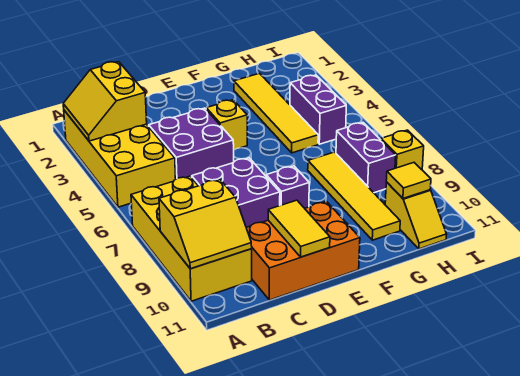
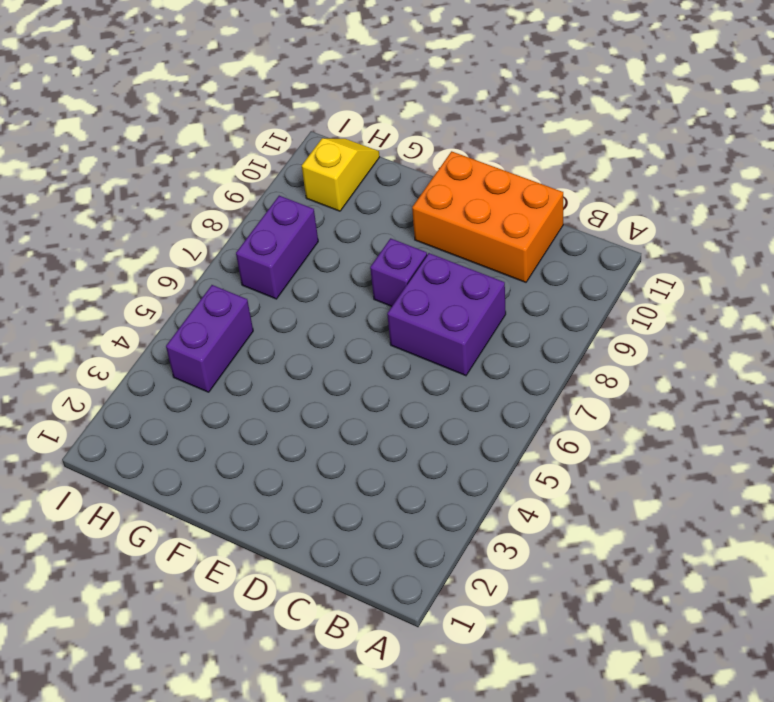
none -> yellow brick A2:B5 level 1
none -> yellow brick A7:B10 level 1
none -> purple brick C4:D5 level 1

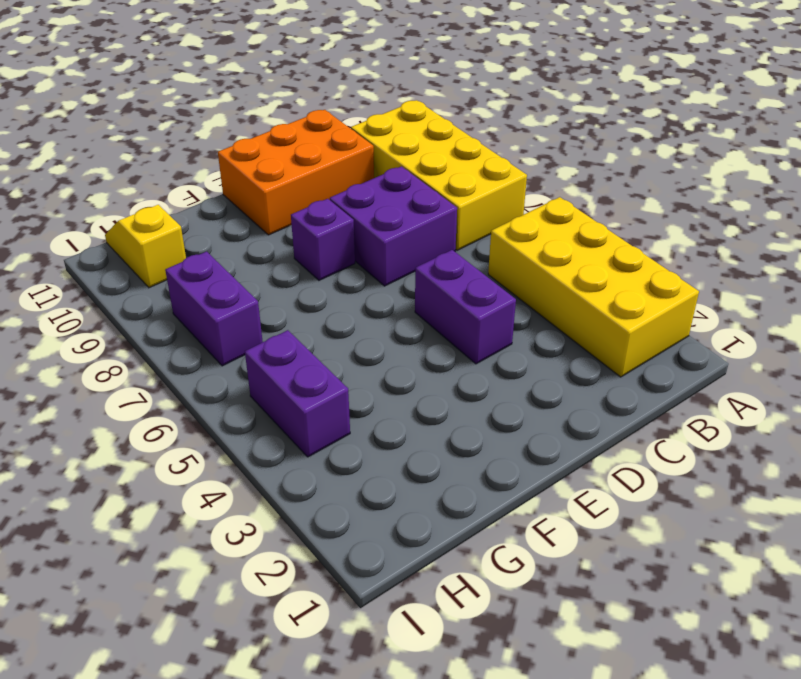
purple brick D4:D5 level 1 -> purple brick C4:D5 level 1
none -> yellow brick E4 level 1
none -> yellow tile G2:G5 level 1
none -> yellow tile G7:G10 level 1

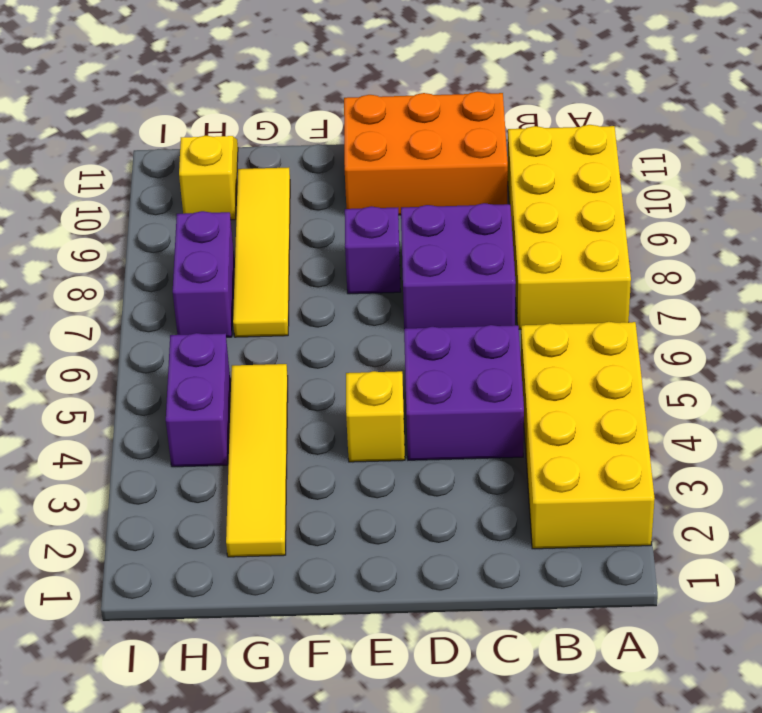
none -> yellow brick I8 level 1
none -> yellow slope A2:B3 level 2 top B
none -> yellow slope A9:B10 level 2 top 9

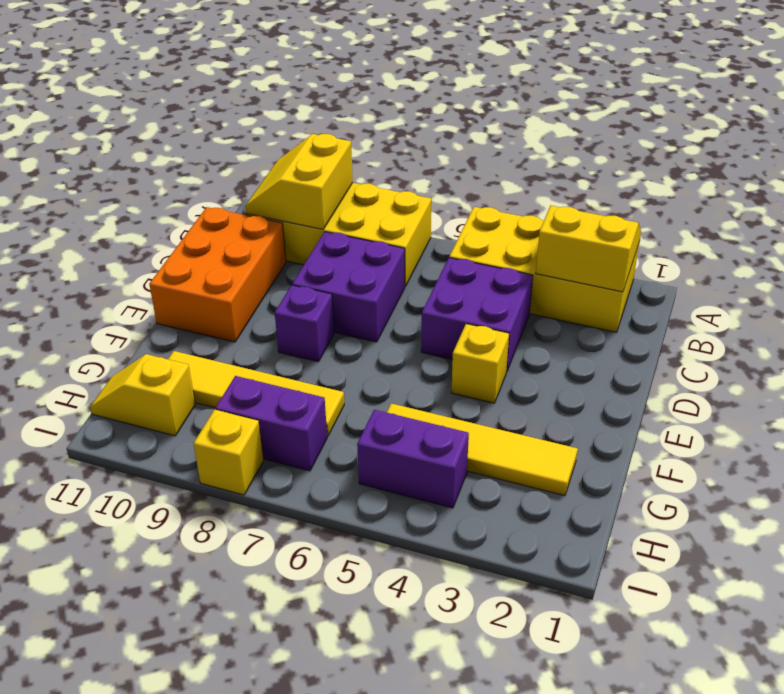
none -> yellow tile D10:D11 level 2
none -> yellow tile H10 level 2

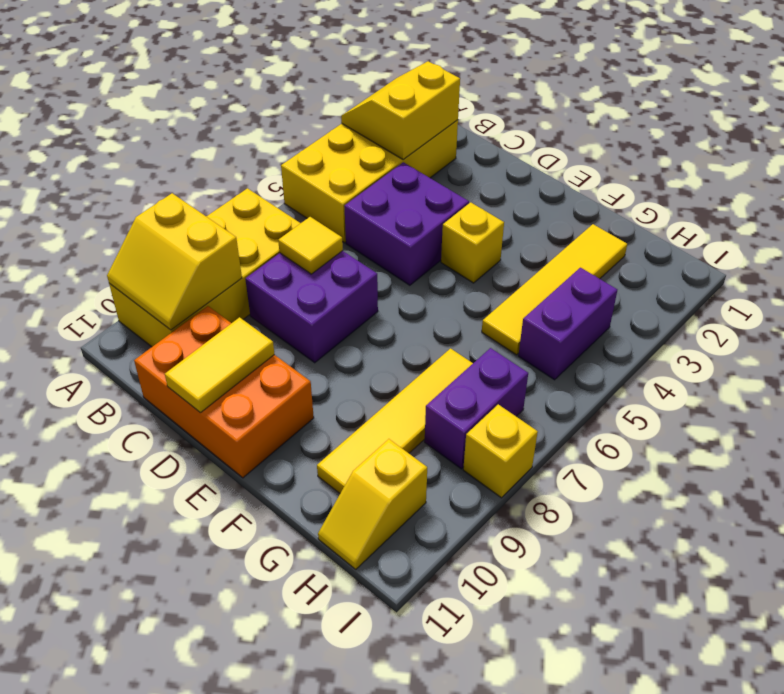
yellow tile C7 level 2 -> yellow tile H10 level 2
none -> purple brick E8 level 1

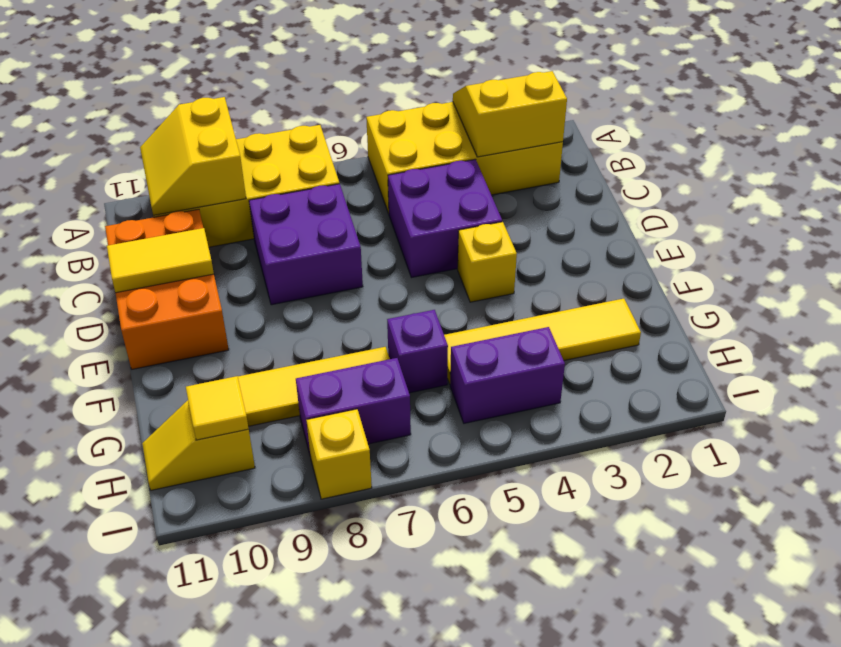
purple brick G6 level 1 -> purple brick E8 level 1

